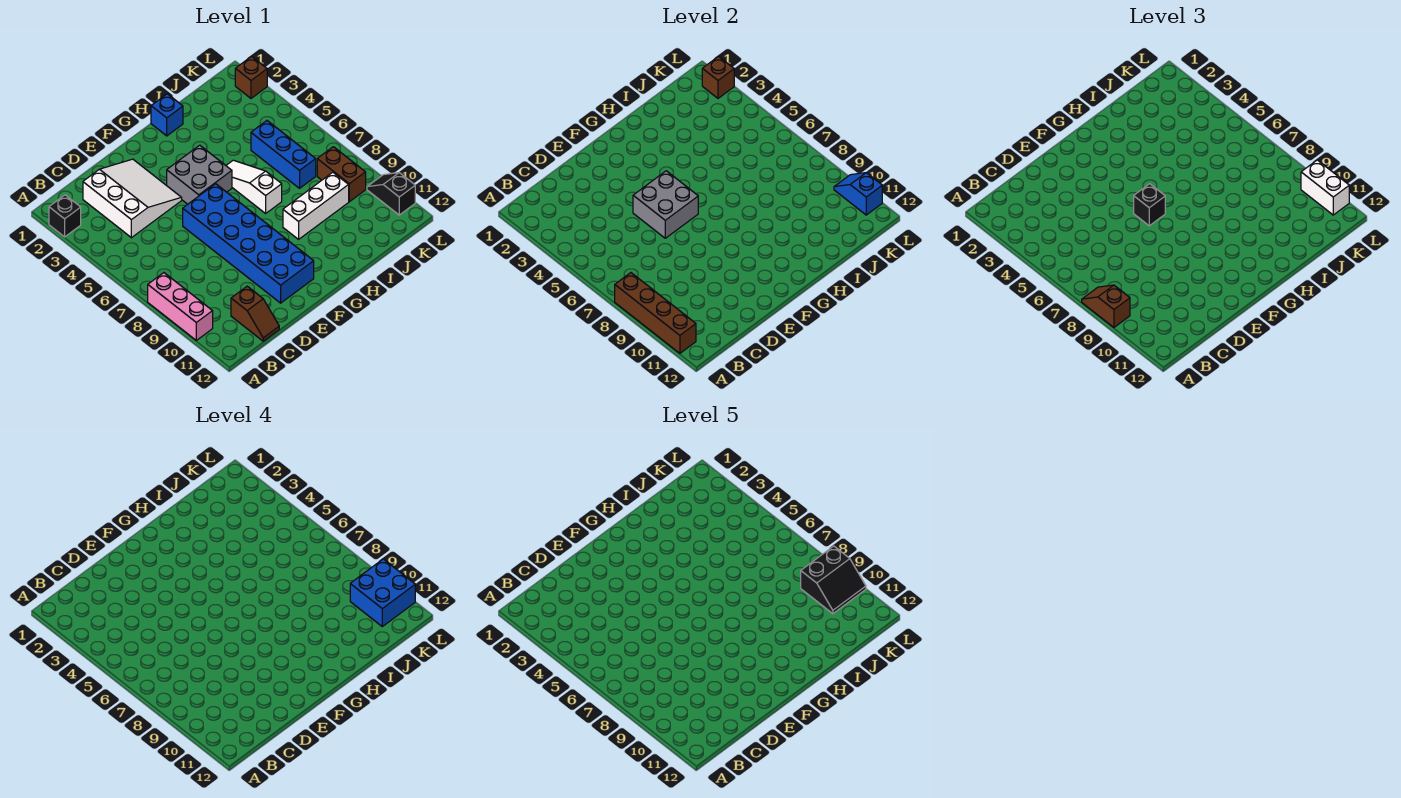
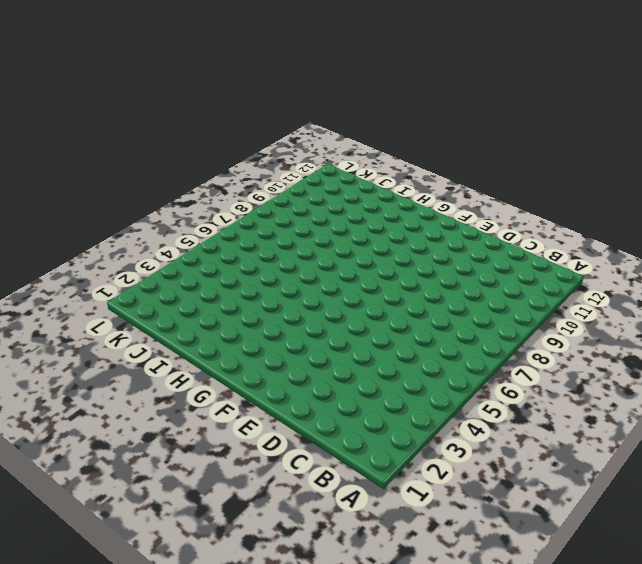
none -> black brick A2 level 1
none -> pink brick A8:A10 level 1
none -> white slope C2:E4 level 1 top C

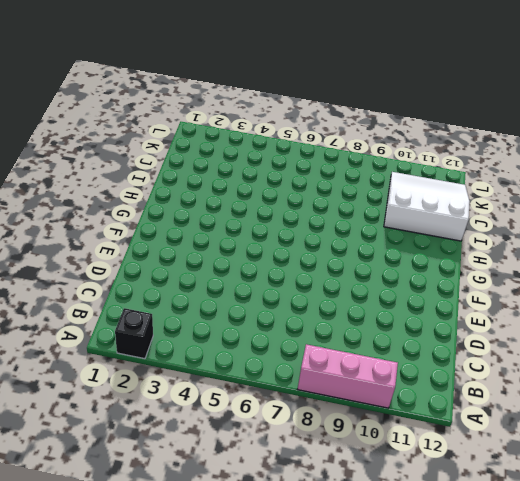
white slope I10:K12 level 1 top I -> white slope C2:E4 level 1 top C
none -> brown slope C11:C12 level 1 top 11
none -> blue brick E6:F11 level 1
none -> grey brick F4:G5 level 1

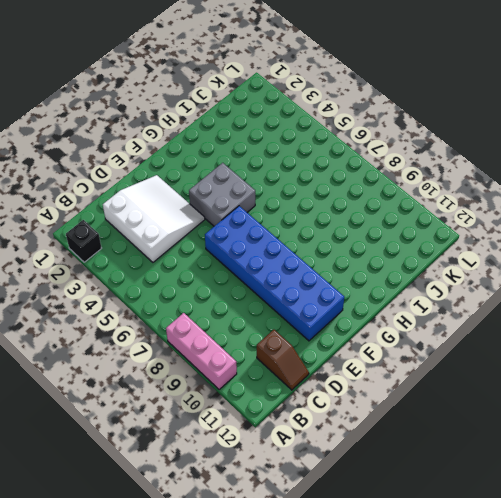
none -> blue brick H1 level 1
none -> white slope H5:H7 level 1 top 7
none -> white brick H9:J9 level 1

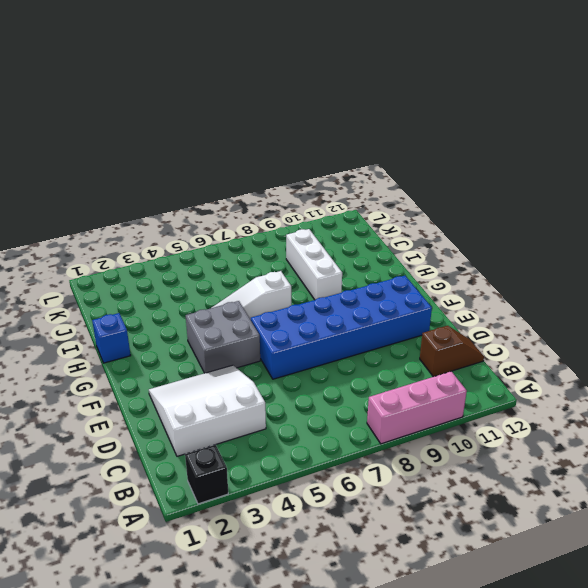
none -> blue brick J5:J7 level 1
none -> brown brick K8:K9 level 1
none -> brown brick L2 level 1

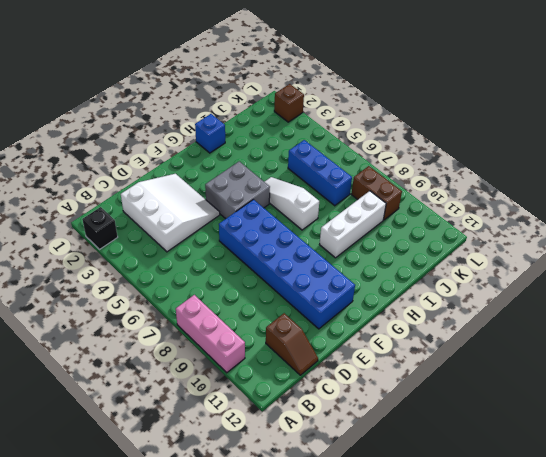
none -> black slope L10:L11 level 1 top 11
none -> brown brick A8:A11 level 2
none -> grey brick E5:F6 level 2

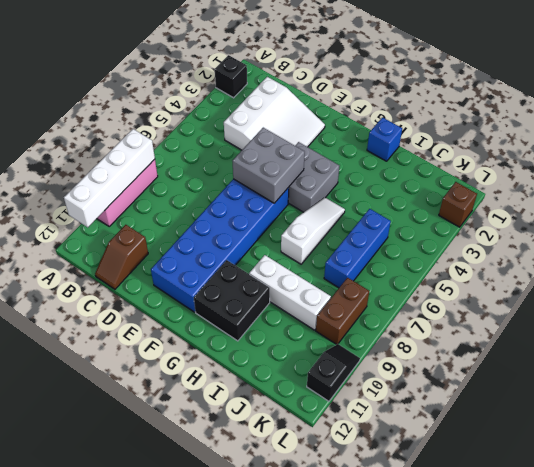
white brick A8:A11 level 2 -> brown brick A8:A11 level 2
black brick G10:H11 level 1 -> none
none -> brown brick L2 level 2
none -> blue slope L10:L11 level 2 top 11
none -> brown slope A8:A9 level 3 top 9

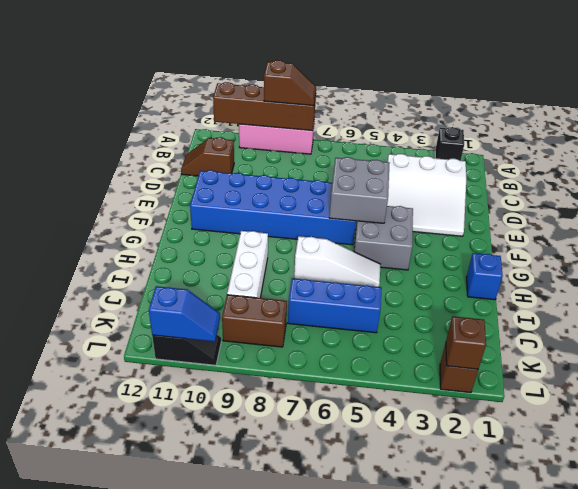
none -> black brick F6 level 3
none -> white brick L10:L11 level 3
none -> blue brick K10:L11 level 4

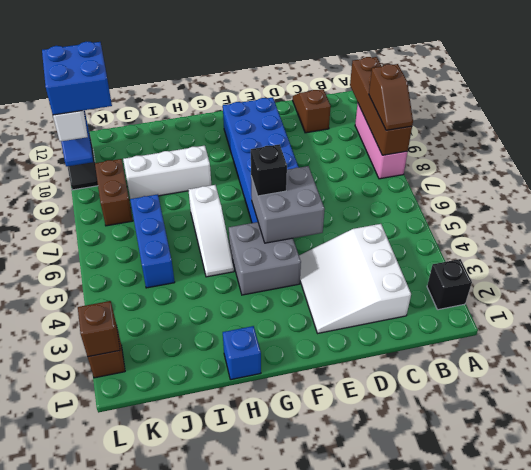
none -> black slope K9:L10 level 5 top 9

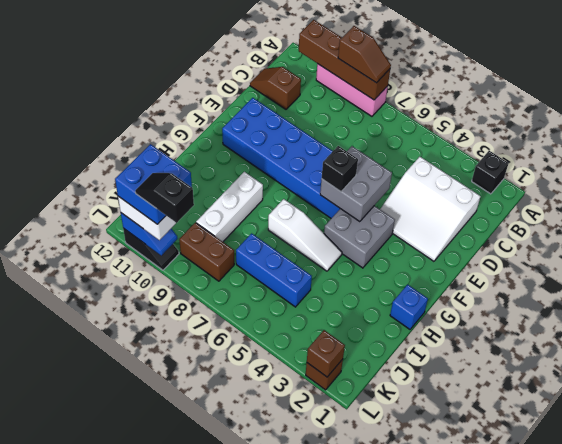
black slope L9:L10 level 5 top 9 -> black slope K9:L10 level 5 top 9

